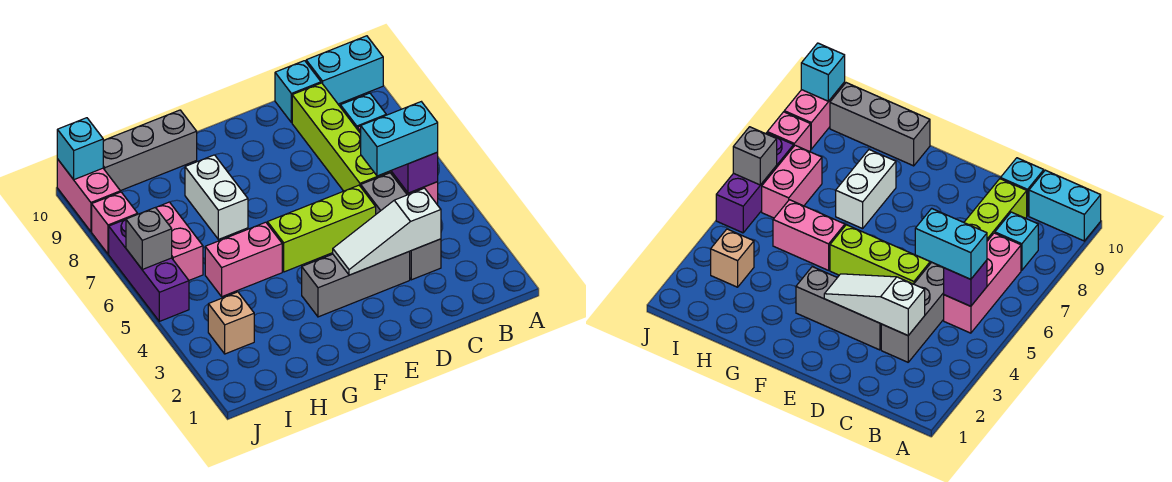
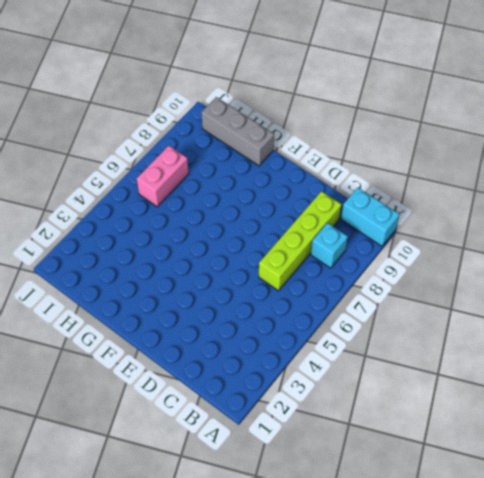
none -> pink brick B5:B7 level 1
none -> grey brick C3:C5 level 1
none -> cyan brick C10 level 1

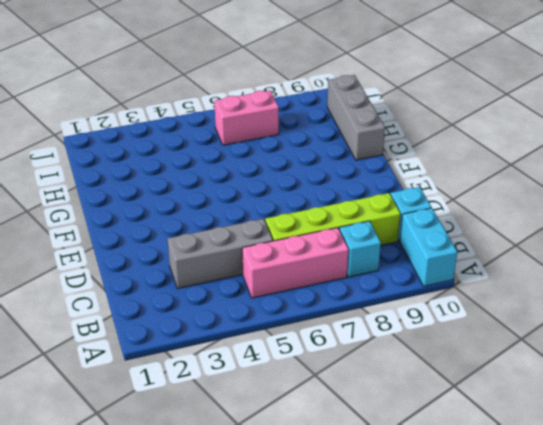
none -> grey brick D3:F3 level 1
none -> lime brick D5:F5 level 1
none -> pink brick G5:H5 level 1

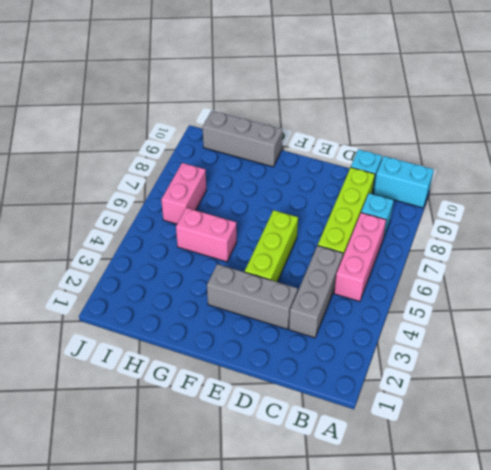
lime brick E4:E6 level 1 -> lime brick D5:F5 level 1
none -> white brick G7:G8 level 1
none -> tan brick I3 level 1
none -> purple brick J5:J7 level 1

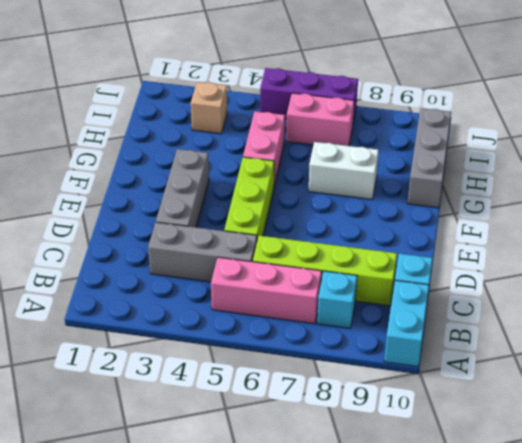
none -> pink brick J8 level 1
none -> pink brick J9:J10 level 1
none -> purple brick B5 level 2

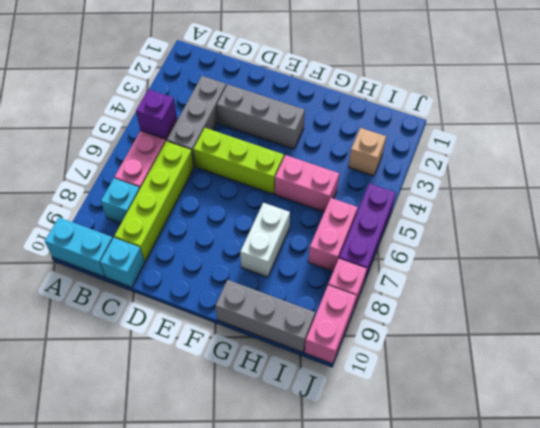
none -> white slope C3:E3 level 2 top C
none -> grey brick J6 level 2
none -> cyan brick J10 level 2

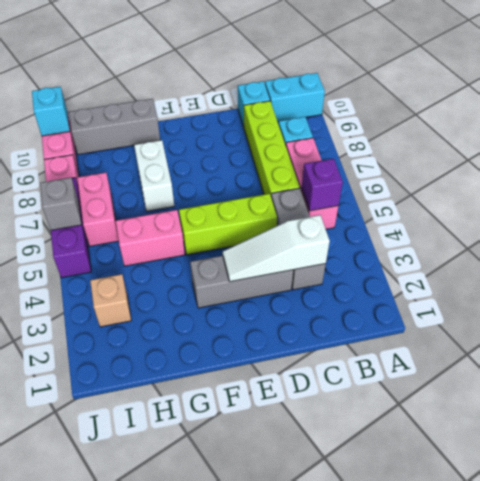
none -> cyan brick B5:C5 level 3

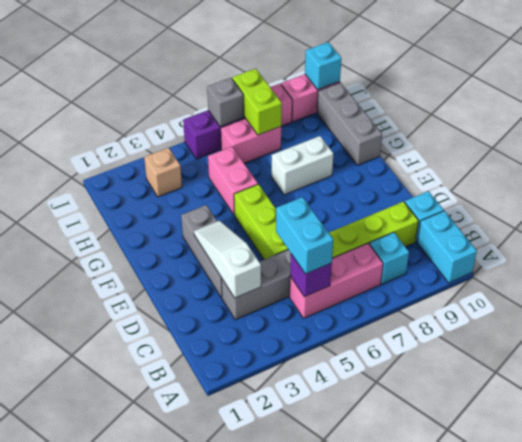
lime brick I7:J7 level 2 -> none

